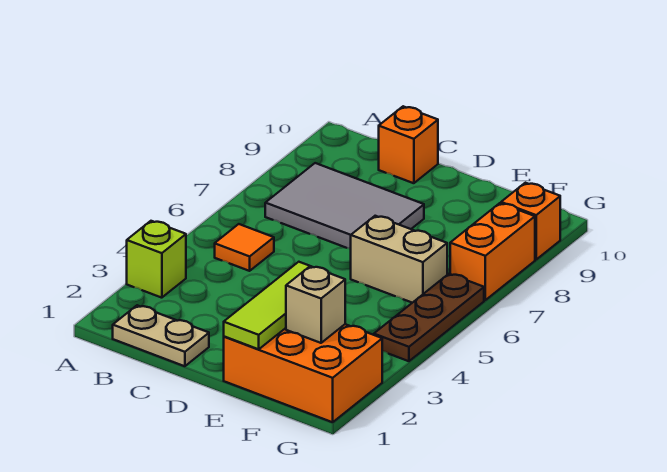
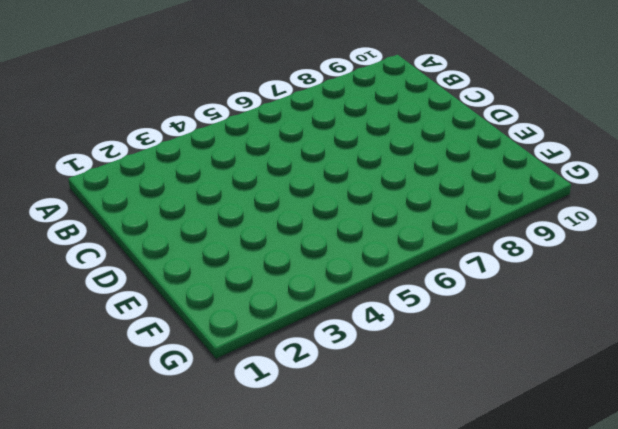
none -> lime brick A3 level 1
none -> tan plate B1:C1 level 1
none -> orange tile B5 level 1

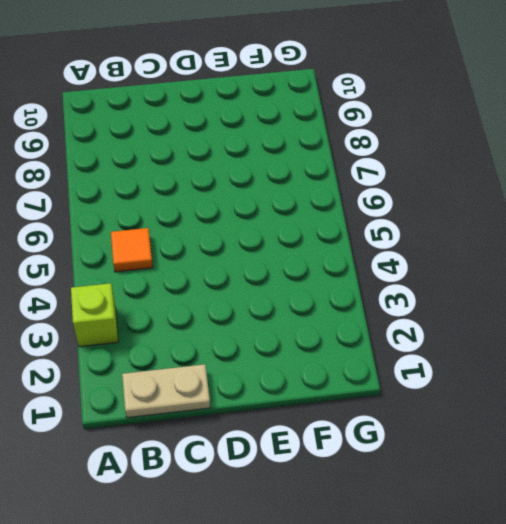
none -> grey tile B7:D8 level 1
none -> orange brick C10 level 1
none -> orange brick E1:G2 level 1

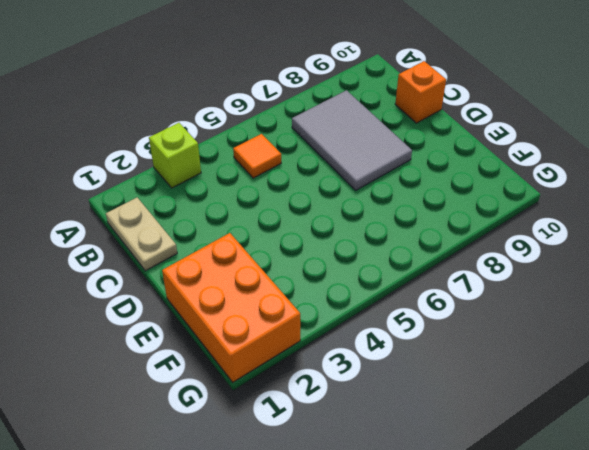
none -> tan brick E6:F6 level 1
none -> brown plate G4:G6 level 1
none -> orange brick G7:G8 level 1

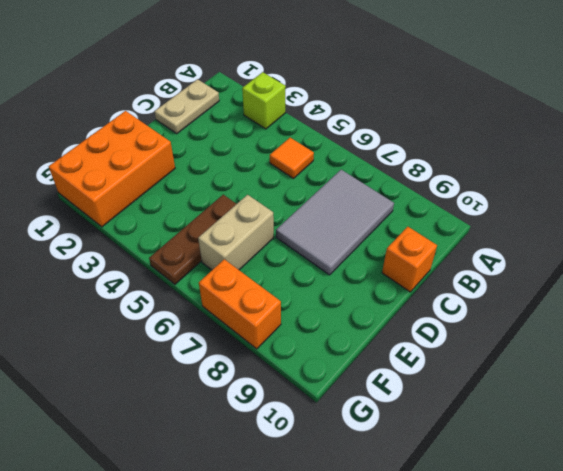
brown plate E5:G5 level 1 -> brown plate G4:G6 level 1
none -> orange brick G9 level 1
none -> lime tile E1:E3 level 2
none -> tan brick F2 level 2

